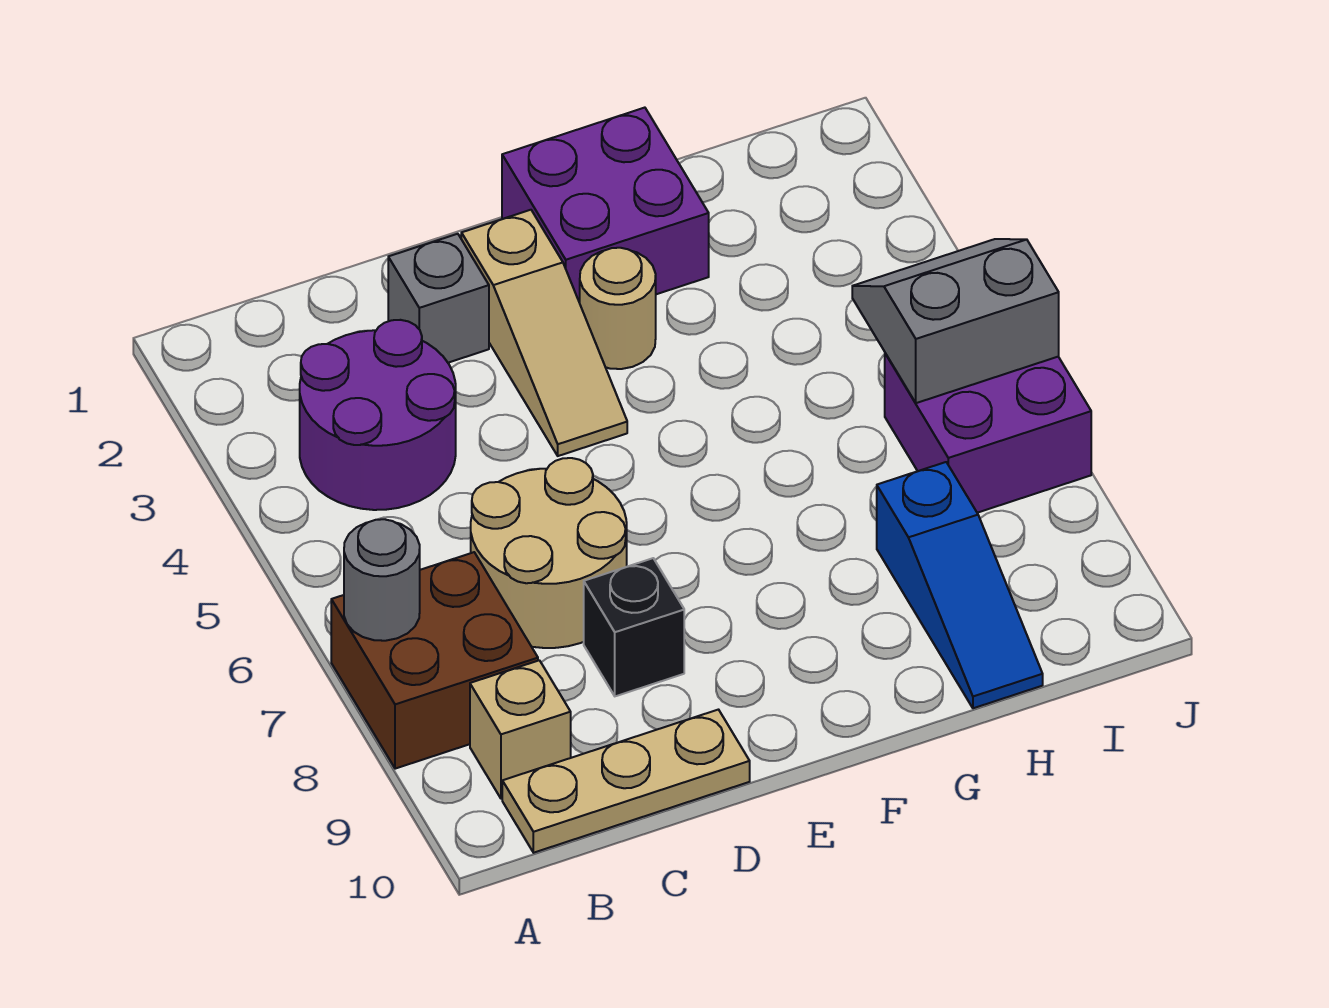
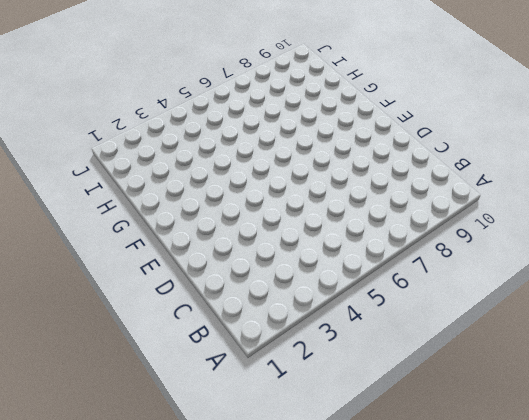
none -> brown brick A7:B8 level 1
none -> purple round brick B3:C4 level 1
none -> tan brick B9 level 1

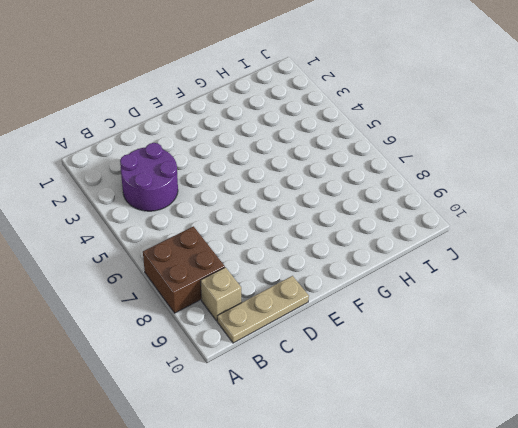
none -> tan round brick C6:D7 level 1
none -> grey brick D2 level 1
none -> black brick D8 level 1

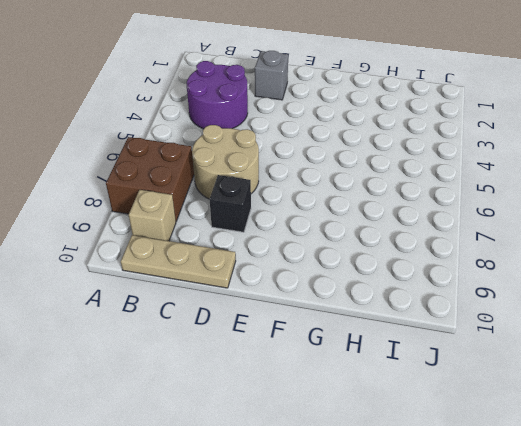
none -> tan slope E2:E4 level 1 top 2
none -> purple brick F1:G2 level 1
none -> tan round brick F3 level 1

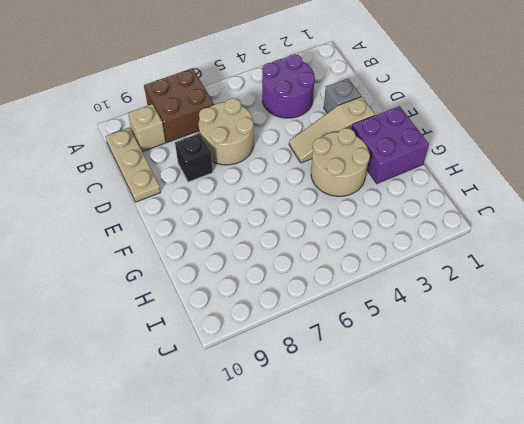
tan round brick F3:G4 level 1 -> tan round brick F3 level 1
none -> blue slope H8:H10 level 1 top 8
none -> purple brick I6:J7 level 1
none -> grey round brick A7 level 2

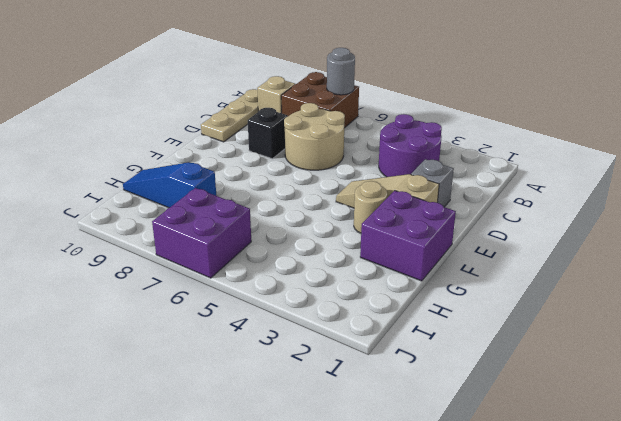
none -> grey slope I5:J6 level 2 top 6

